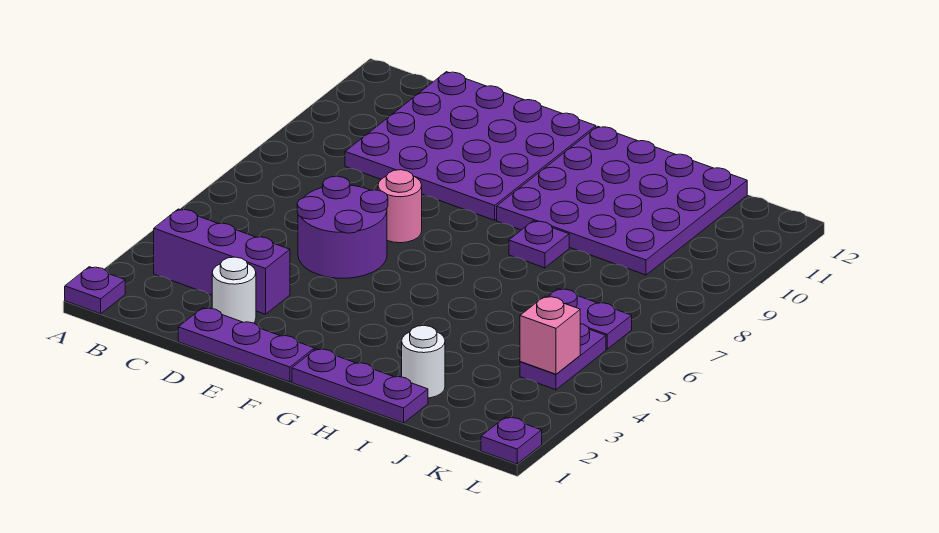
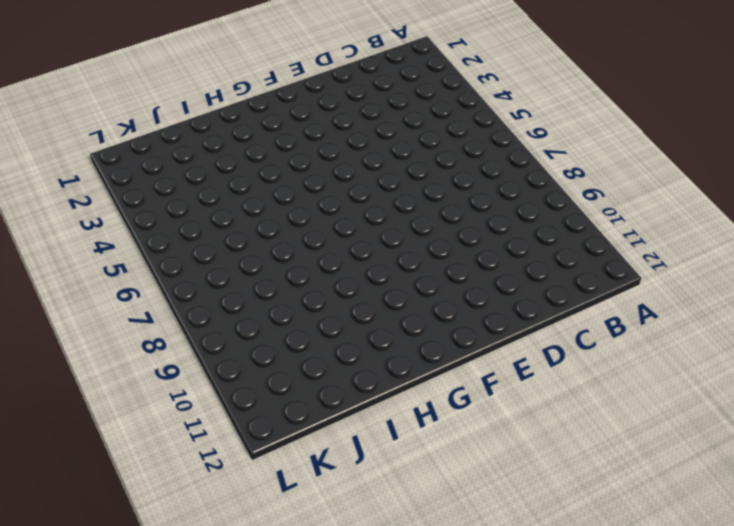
none -> purple plate A1 level 1
none -> purple brick B3:D3 level 1
none -> purple plate C9:F12 level 1

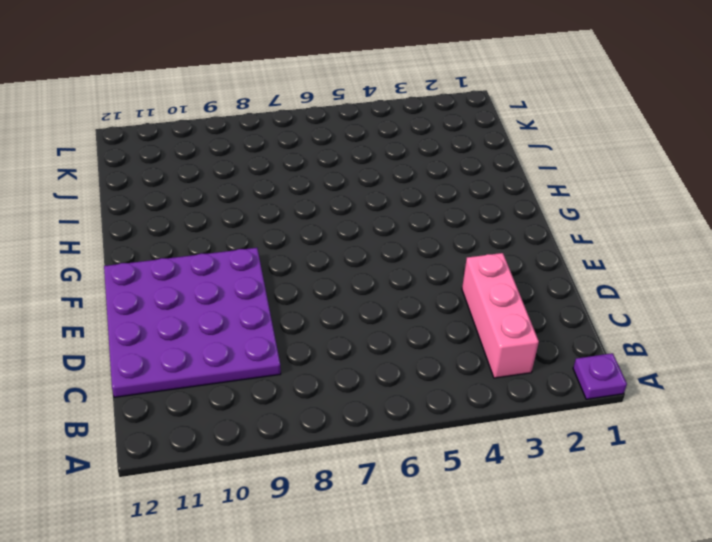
pink brick B3:D3 level 1 -> purple brick B3:D3 level 1
none -> purple plate D1:F1 level 1
none -> white round brick D2 level 1
none -> purple round brick D5:E6 level 1

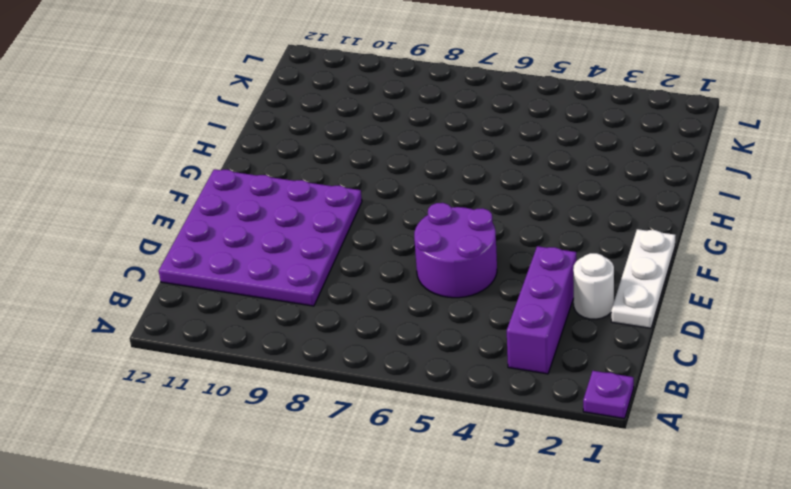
white plate D1:F1 level 1 -> purple plate D1:F1 level 1
none -> pink round brick E7 level 1
none -> purple plate G1:I1 level 1
none -> purple plate G9:J12 level 1

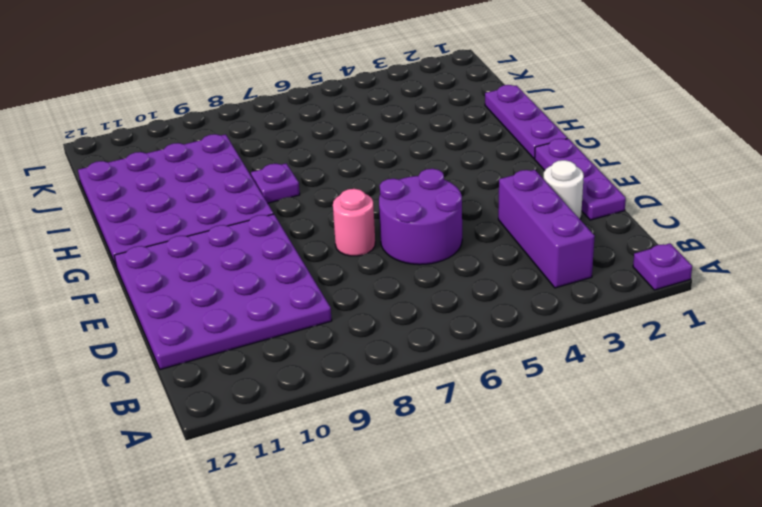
none -> white round brick I2 level 1
none -> purple plate J6:K6 level 1
none -> purple plate K4:K5 level 1

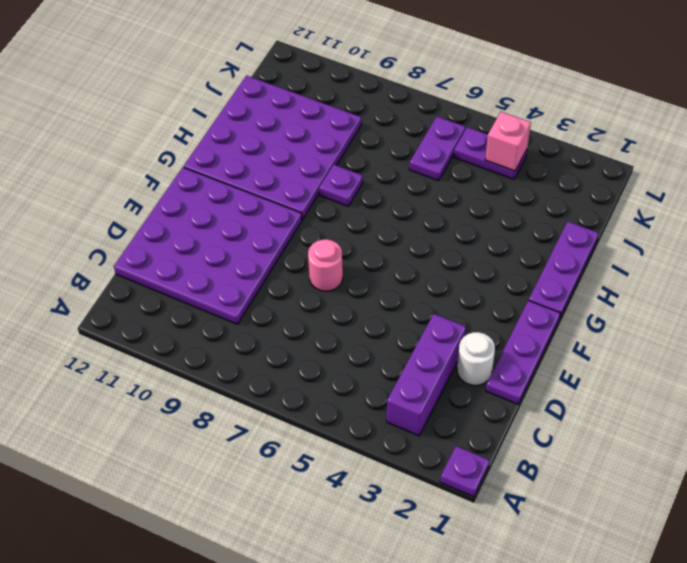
none -> purple round brick D5:E6 level 1
none -> white round brick I2 level 1
none -> purple plate L1 level 1

